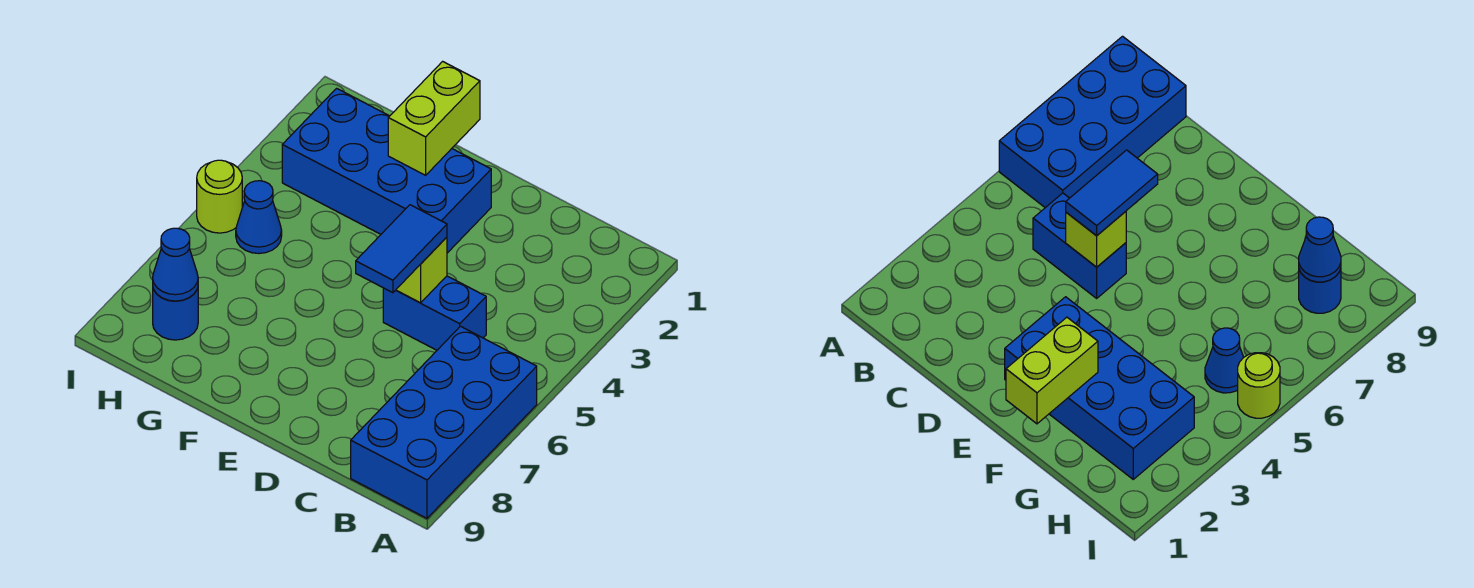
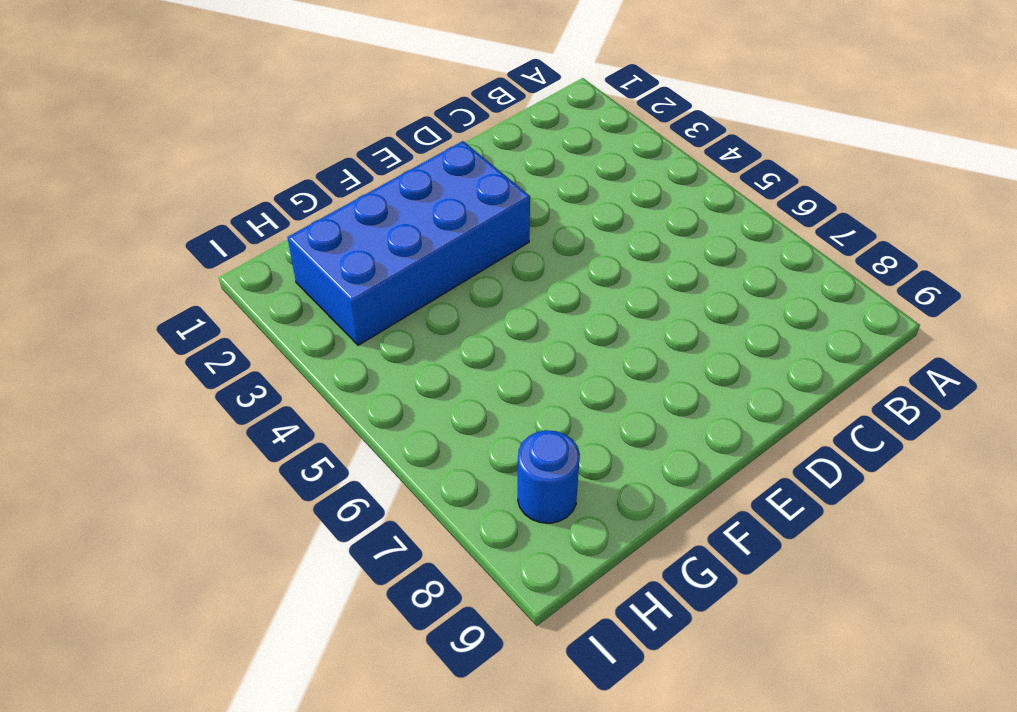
none -> blue brick A6:B9 level 1
none -> blue brick C5:D5 level 1

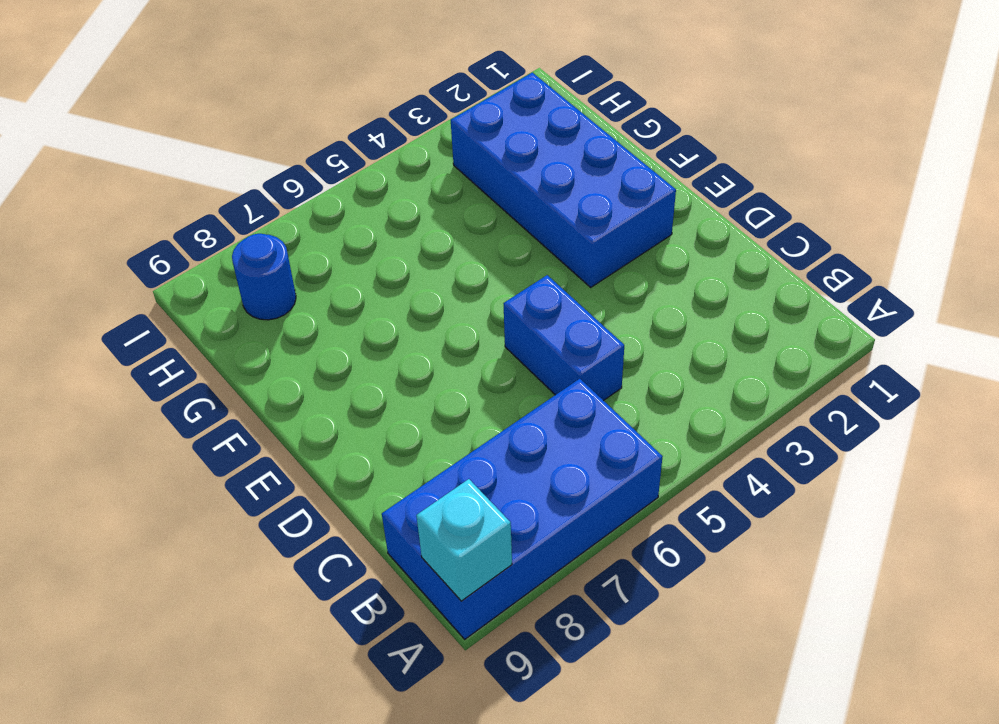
cyan brick A9 level 2 -> none
none -> blue cone H5 level 1
none -> lime round brick I5 level 1

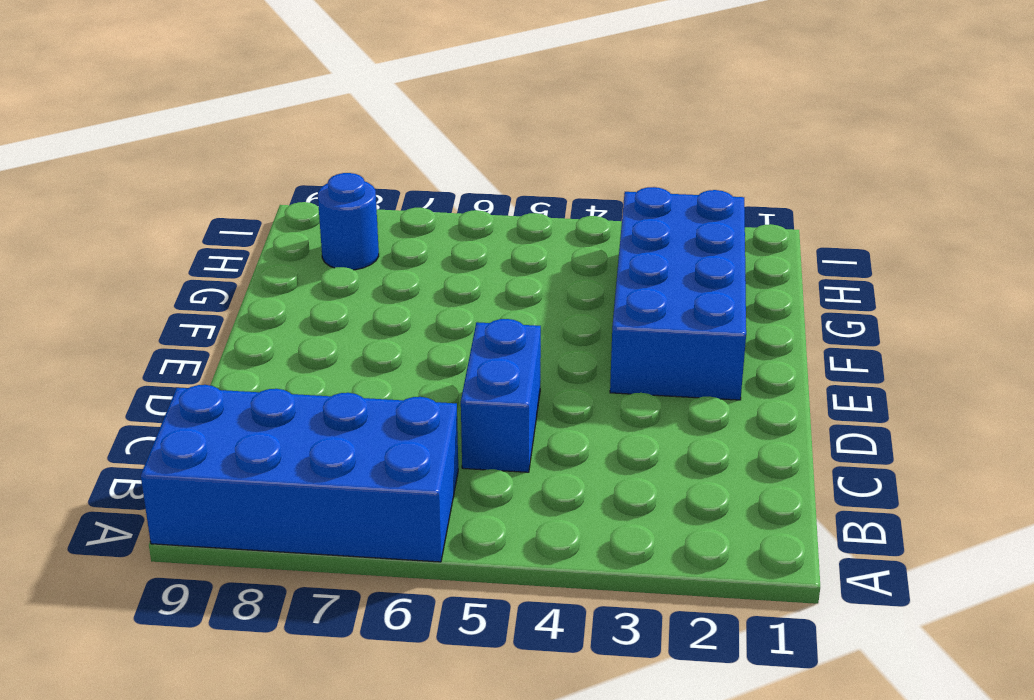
none -> blue cone H5 level 1
none -> lime round brick I5 level 1

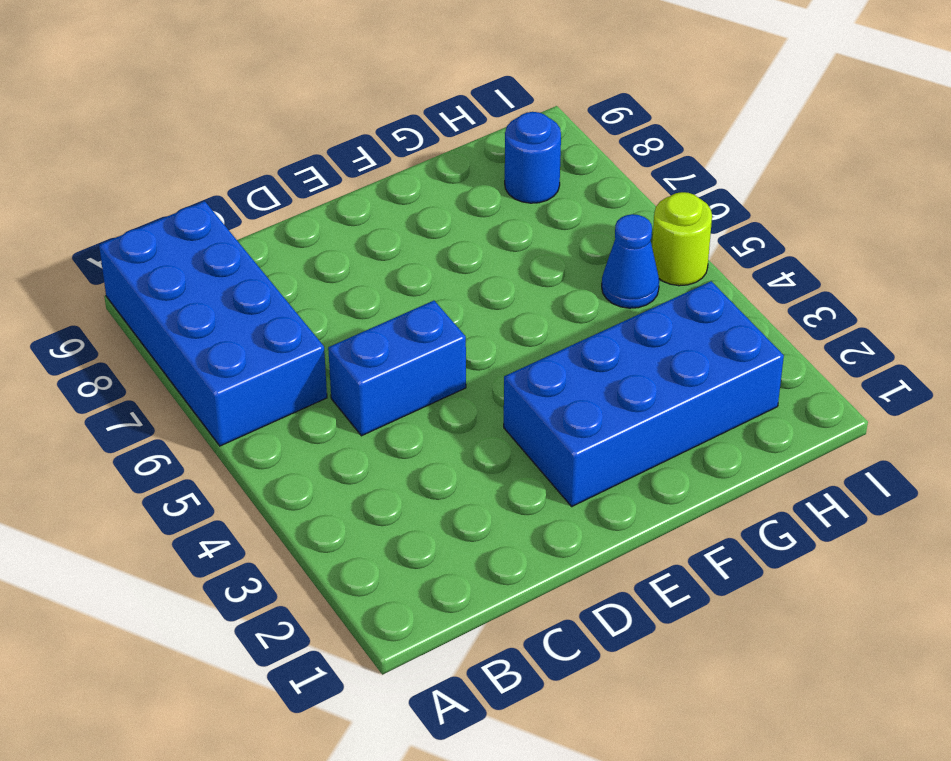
none -> lime brick D5 level 2
none -> lime brick F1:F2 level 2

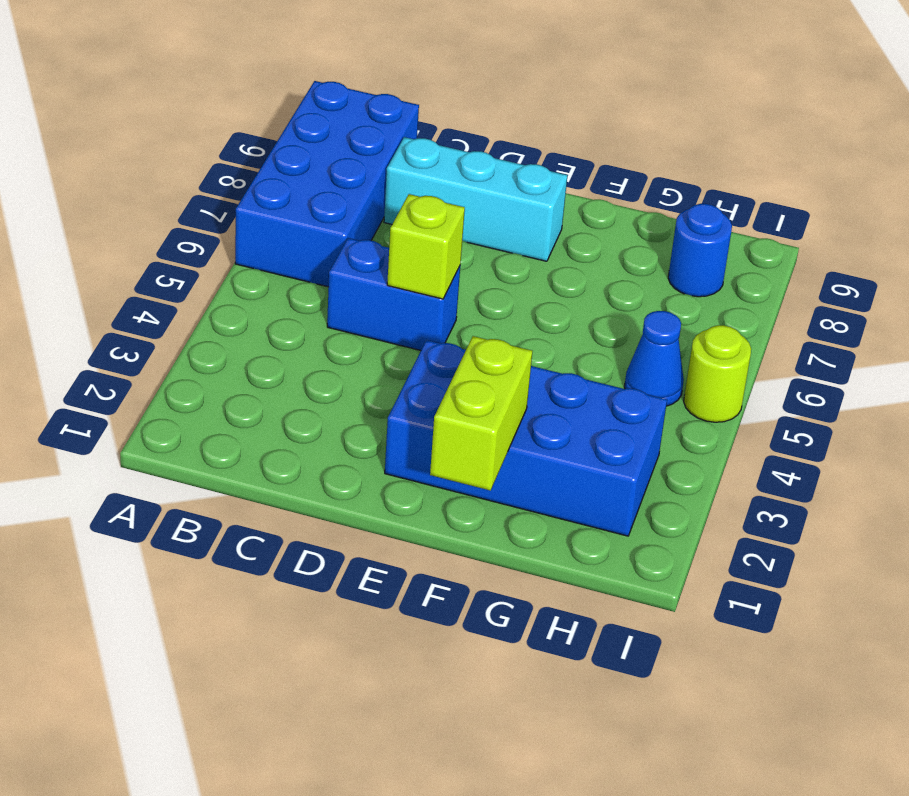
cyan brick C8:E8 level 1 -> none
none -> blue cone H8 level 2
none -> blue tile D5:D6 level 3

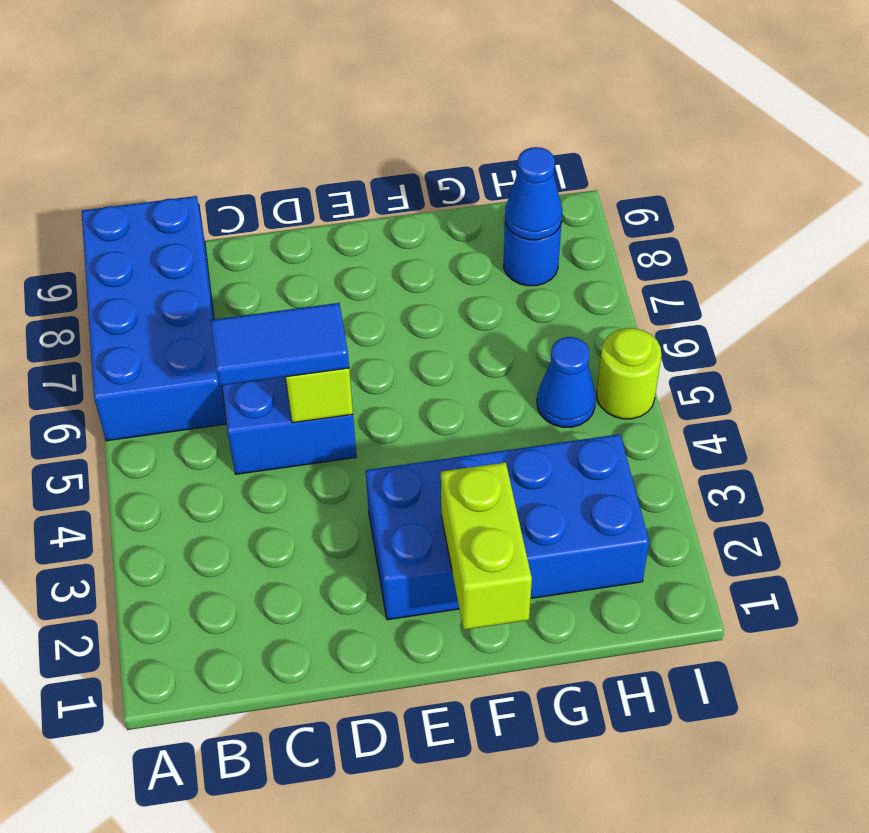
blue tile C5:D5 level 3 -> blue tile D5:D6 level 3

